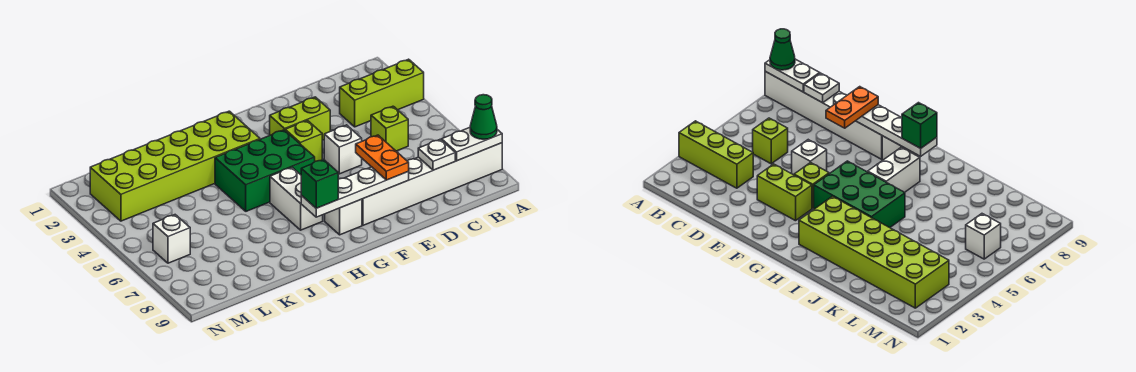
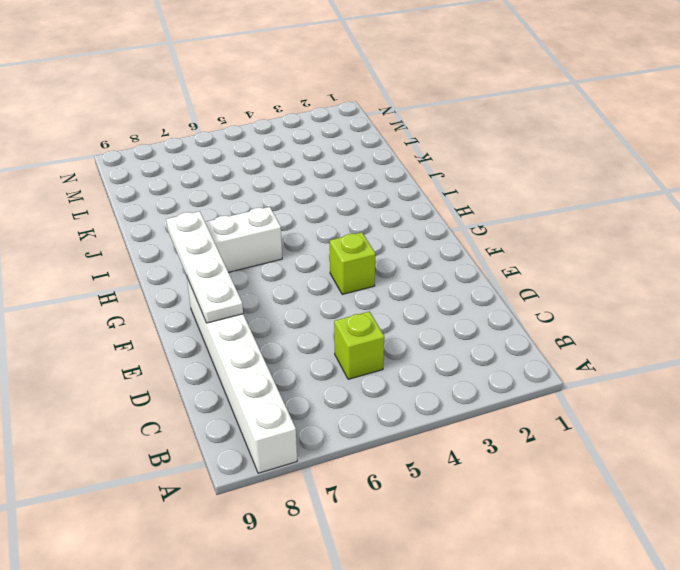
none -> lime brick A3:C3 level 1
none -> lime brick E3:F3 level 1
none -> white brick E5 level 1

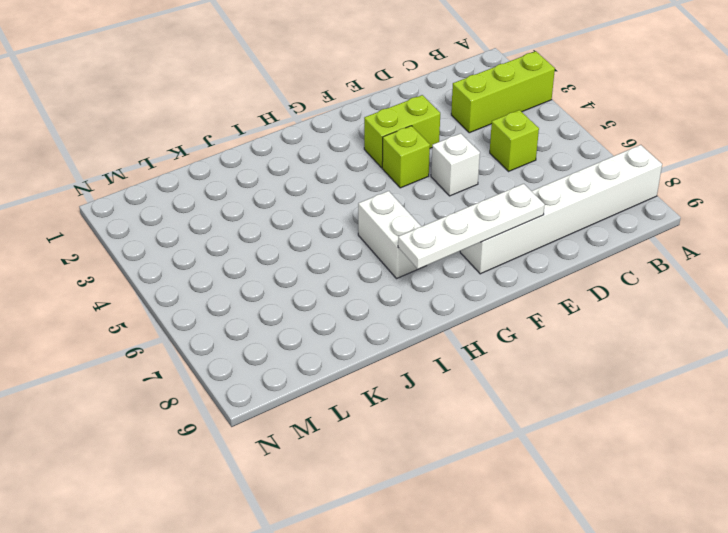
none -> green brick G4:I5 level 1
none -> white brick G8 level 1
none -> lime brick H2:M3 level 1

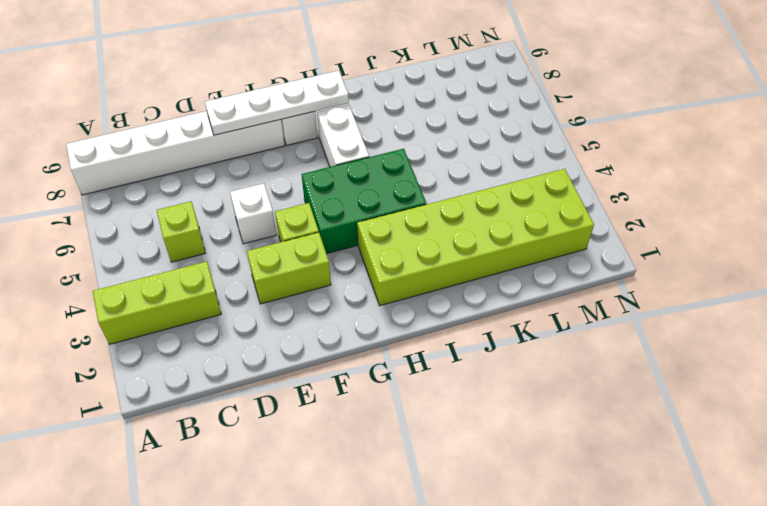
none -> white brick M6 level 1
none -> white plate A8:B8 level 2
none -> white plate C8 level 2

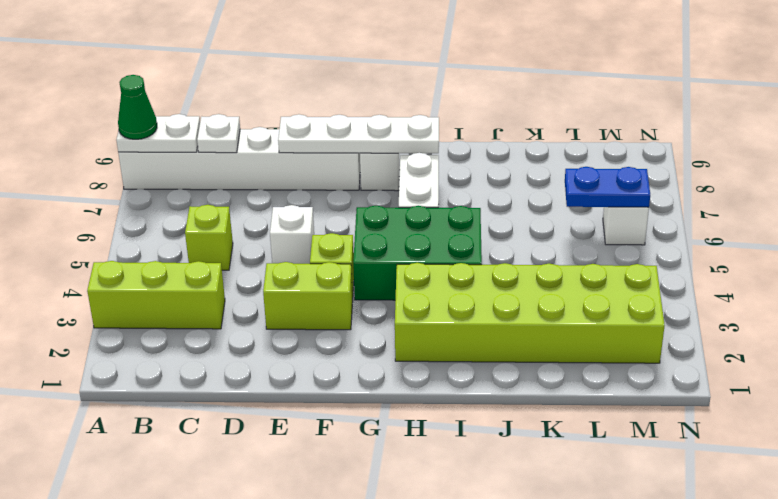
blue plate L6:M6 level 2 -> none
none -> orange plate E7:E8 level 3
none -> green brick H8 level 3

